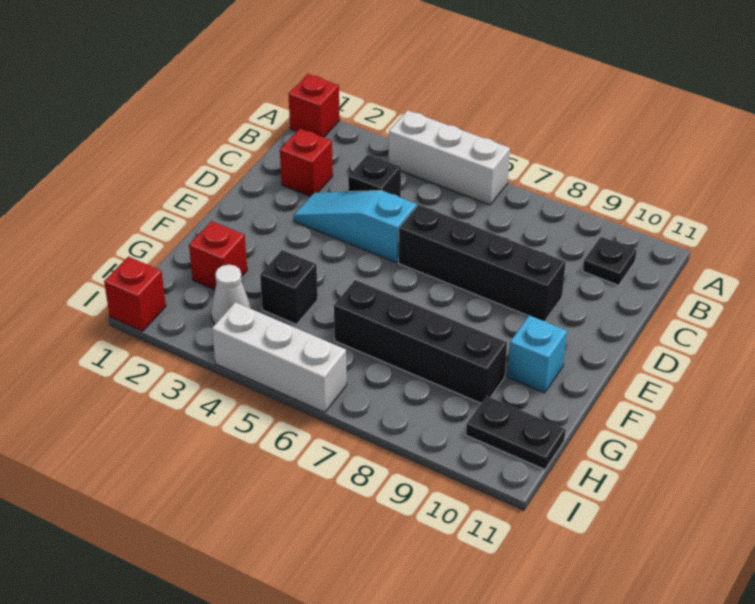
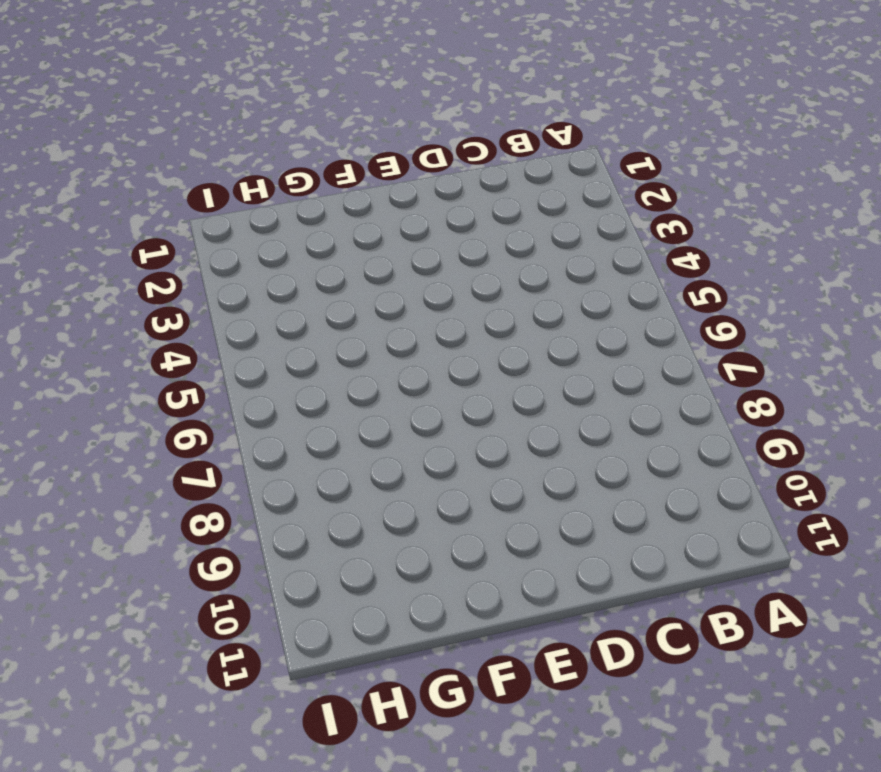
none -> red brick A1 level 1
none -> white brick A4:A6 level 1
none -> black plate B10 level 1

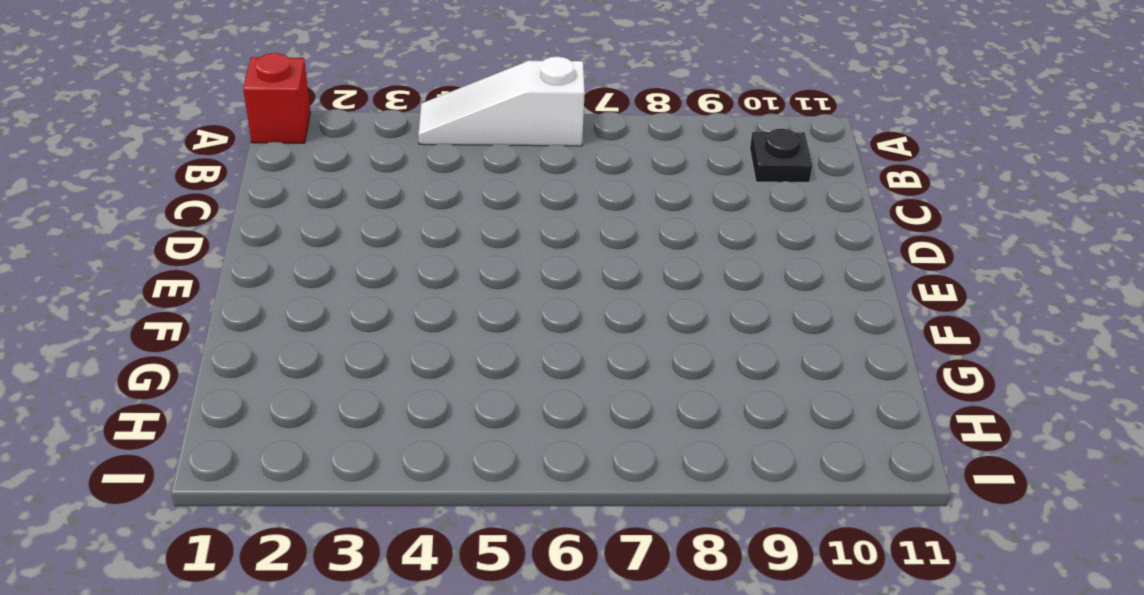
white slope A4:A6 level 1 top 6 -> white brick A4:A6 level 1
none -> red brick C2 level 1
none -> black brick C4 level 1
none -> cyan slope D3:D5 level 1 top 5

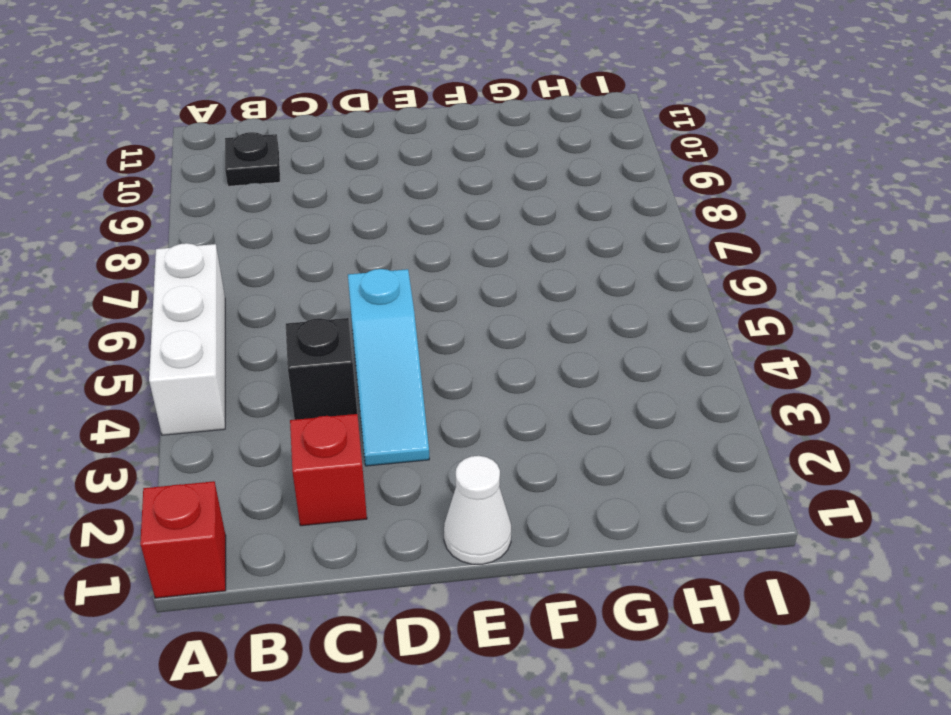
white cone E1 level 1 -> white cone H3 level 1
none -> black brick D6:D9 level 1
none -> cyan brick F10 level 1
none -> red brick G2 level 1

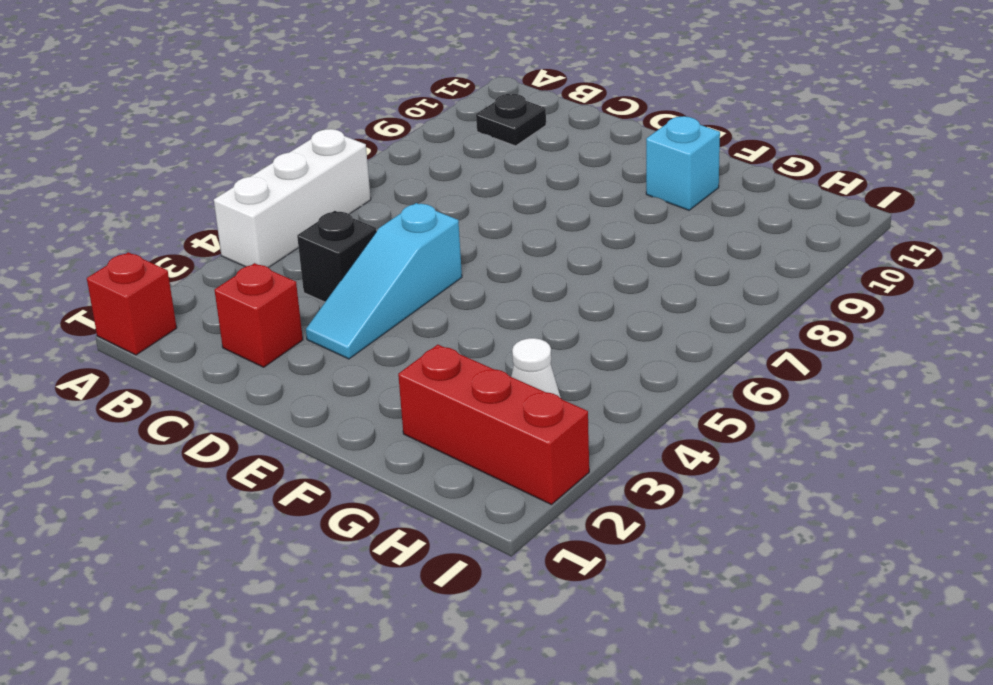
red brick G2:I2 level 1 -> red brick G2 level 1
none -> black brick D6:D9 level 1
none -> black brick G4 level 1
none -> black brick G6:G9 level 1

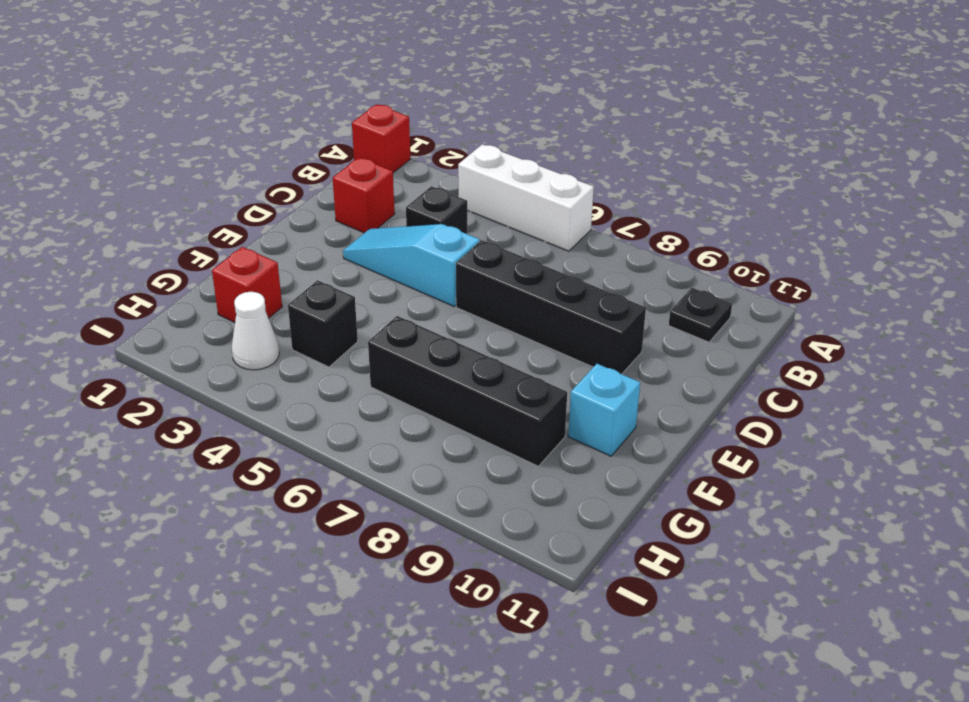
none -> black plate H10:H11 level 1
none -> red brick I1 level 1
none -> white brick I4:I6 level 1

